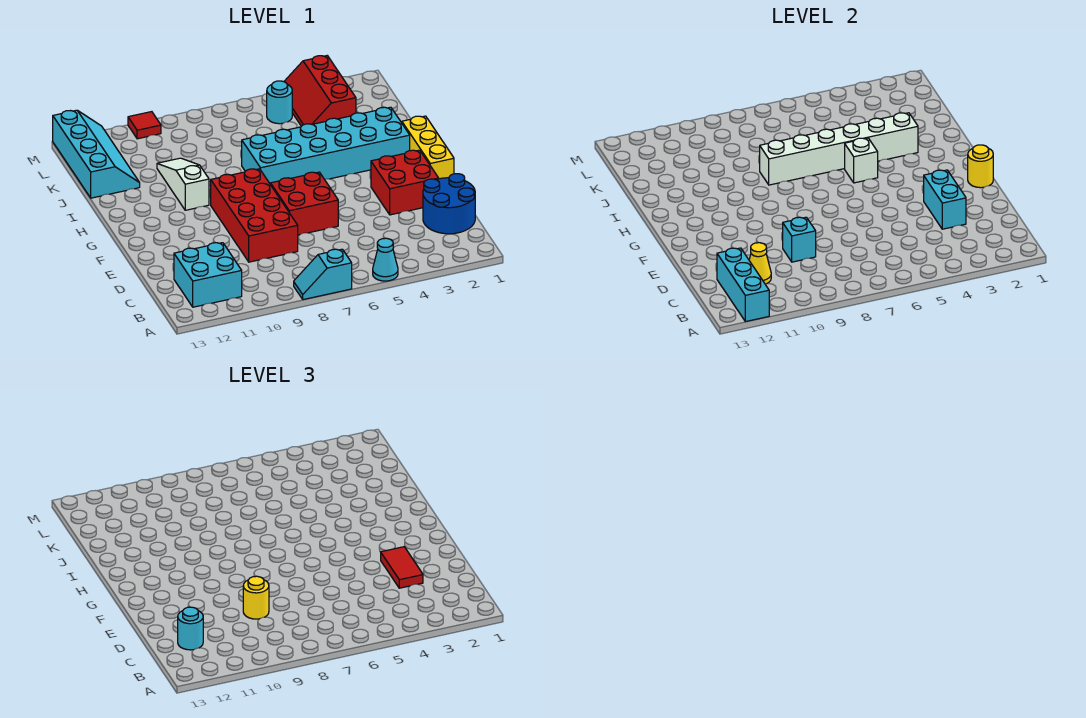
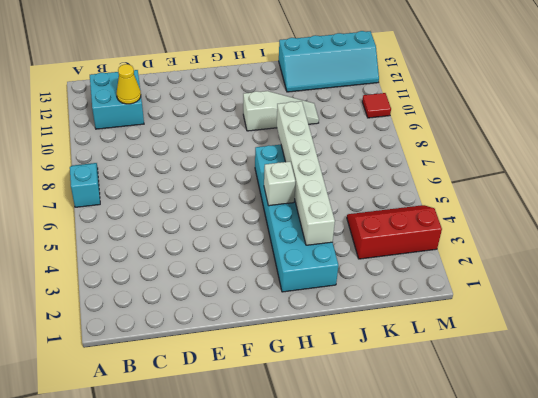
none -> cyan cone A5 level 1
none -> blue round brick C1:D2 level 1
none -> red brick D8:G9 level 1

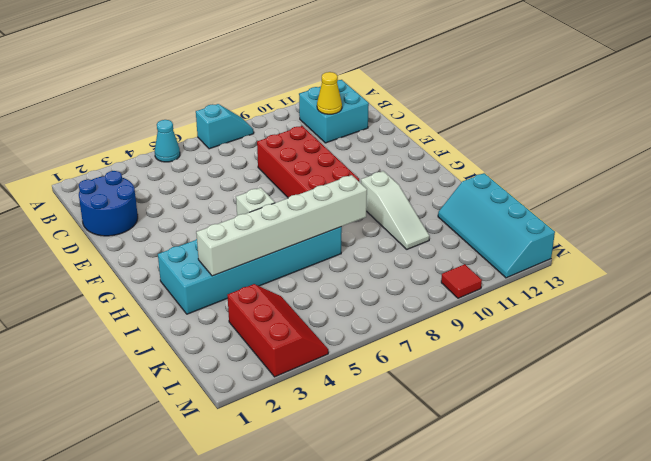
none -> red brick E2:F3 level 1
none -> red brick E6:F7 level 1
none -> yellow brick F1:H1 level 1

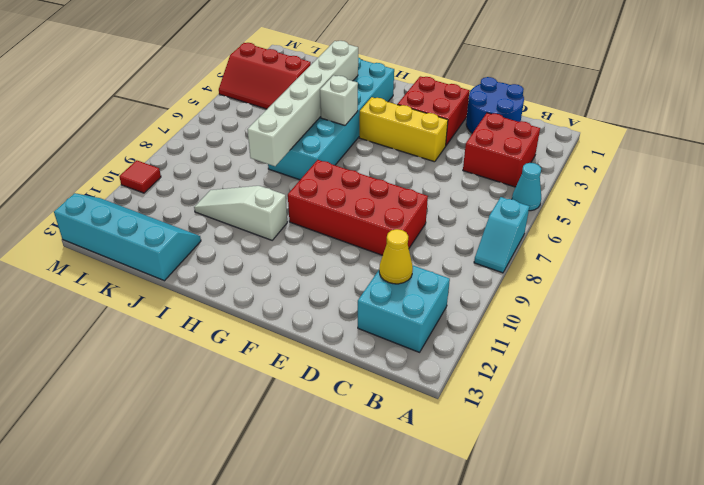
red brick B3:C4 level 1 -> red brick E6:F7 level 1
yellow brick E4:G4 level 1 -> yellow brick F1:H1 level 1
none -> cyan round brick L5 level 1
none -> cyan brick A12:C12 level 2
none -> cyan brick D3:E3 level 2

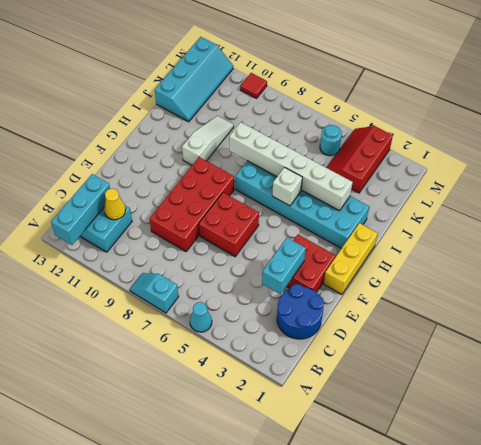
none -> cyan brick D9 level 2
none -> yellow round brick F1 level 2
none -> cyan round brick C12 level 3

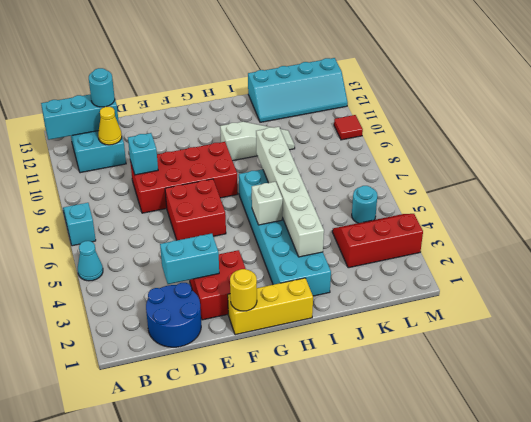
none -> red tile D3:E3 level 3
none -> yellow round brick D9 level 3

